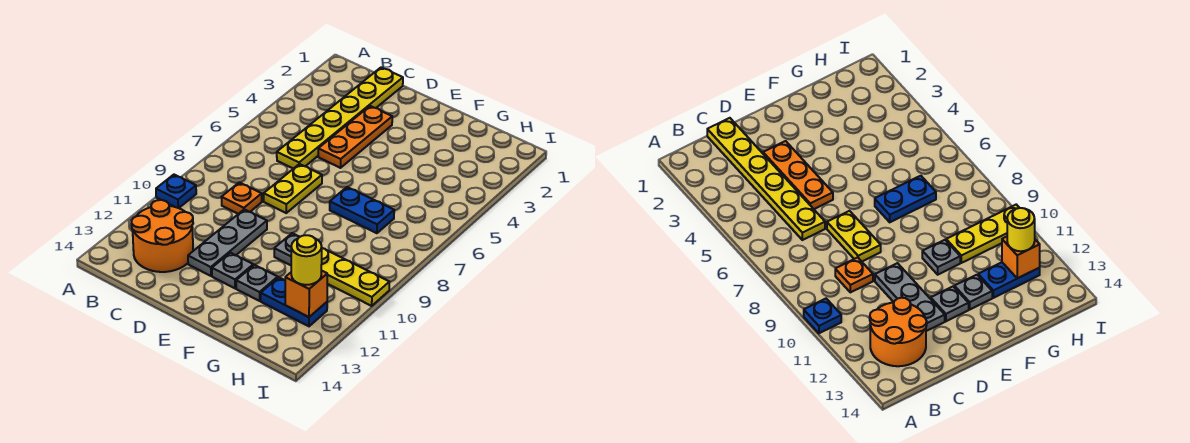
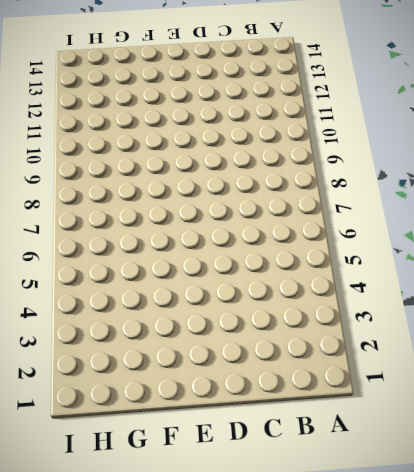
none -> blue plate A10 level 1
none -> orange round brick B12:C13 level 1
none -> yellow plate C1:C6 level 1

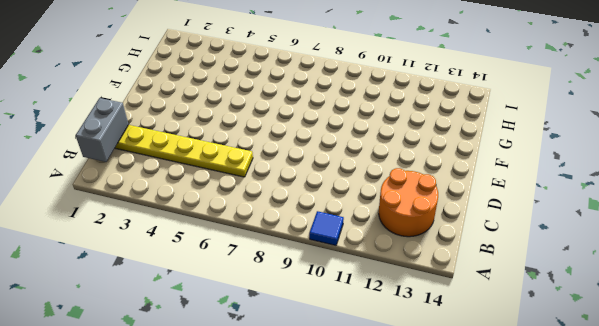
blue tile A10 level 1 -> blue plate A10 level 1
grey brick B1:C1 level 2 -> none
none -> orange plate C9 level 1
none -> orange plate D3:D5 level 1
none -> yellow plate D7:D8 level 1

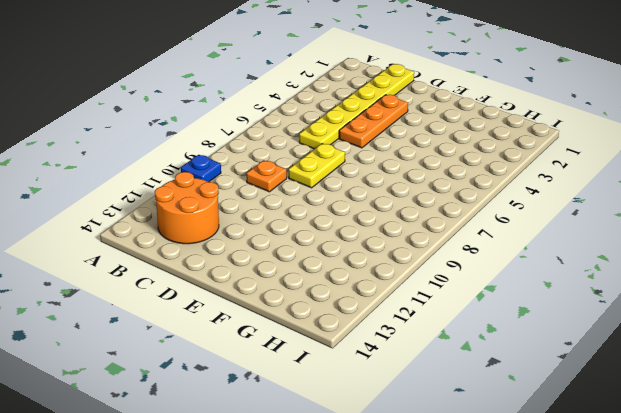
none -> grey plate D10:D12 level 1
none -> grey plate E12 level 1
none -> blue plate F7:G7 level 1

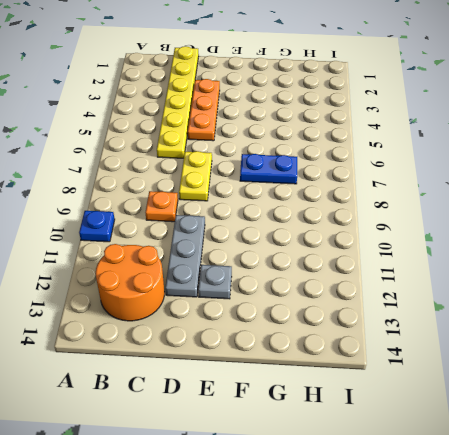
none -> grey plate F10 level 1
none -> grey plate F12 level 1
none -> yellow plate G10:I10 level 1

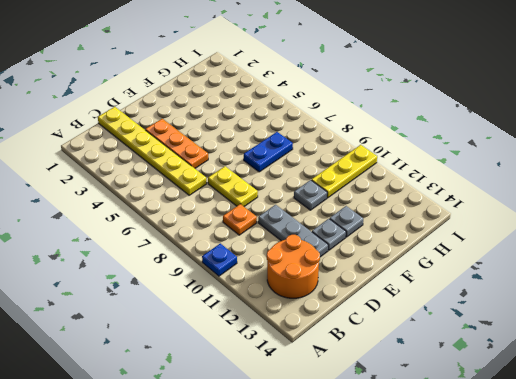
none -> blue plate G12:H12 level 1
none -> orange brick H12 level 2
none -> yellow round brick H12 level 3

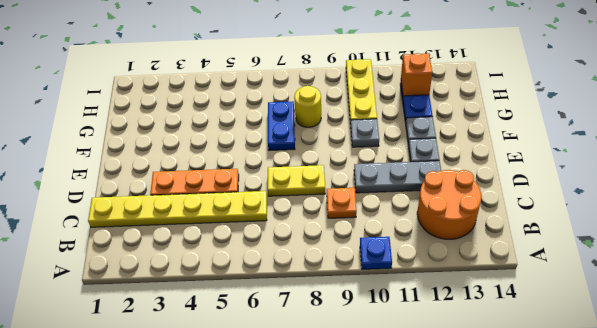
yellow round brick G8 level 1 -> yellow round brick H12 level 3

